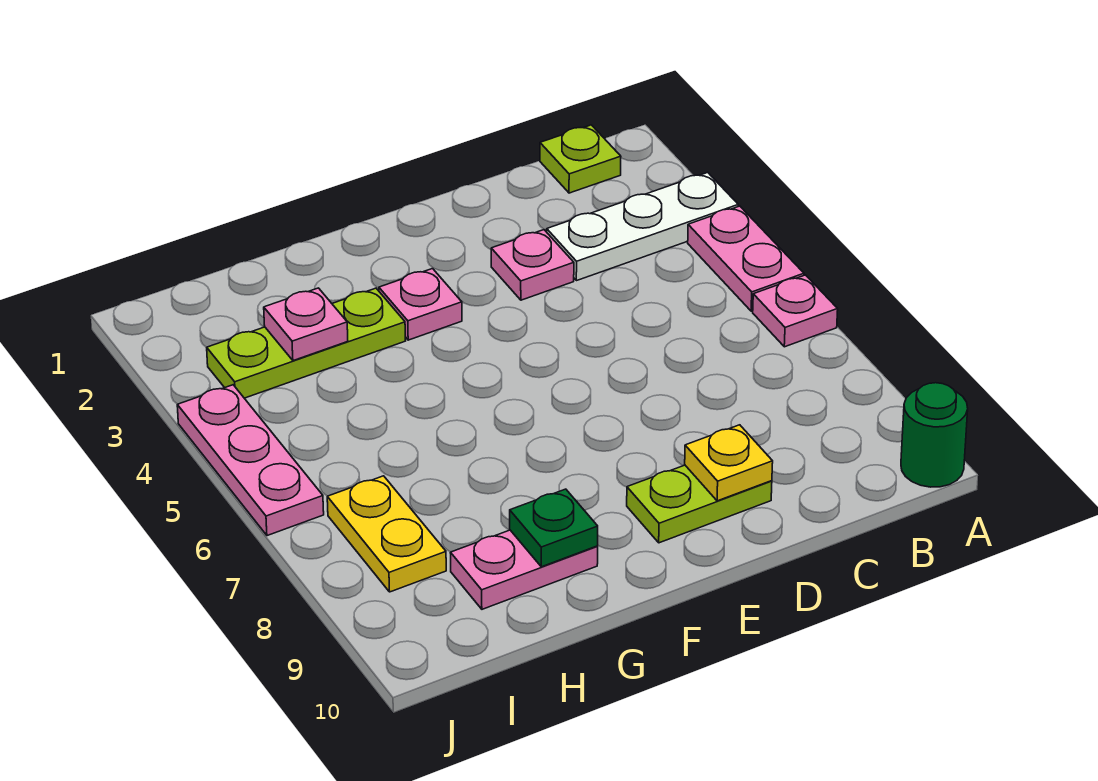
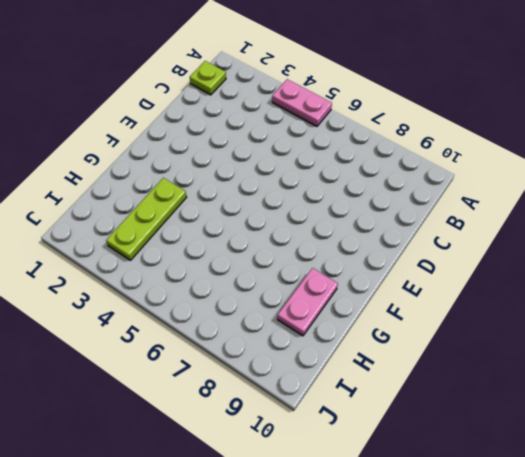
none -> white plate A3:C3 level 1
none -> pink plate A6 level 1
none -> green round brick A10 level 1

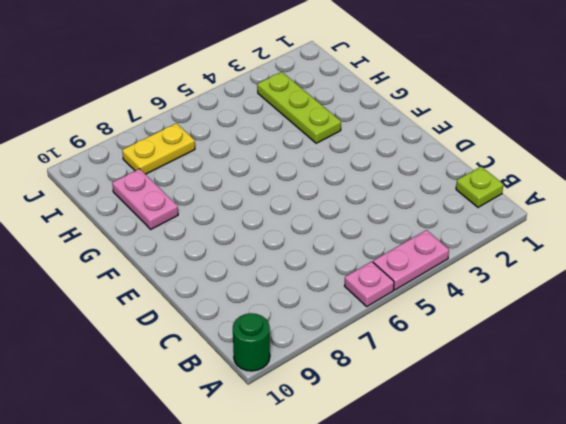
none -> white plate A3:C3 level 1
none -> pink plate D3 level 1
none -> lime plate D9:E9 level 1

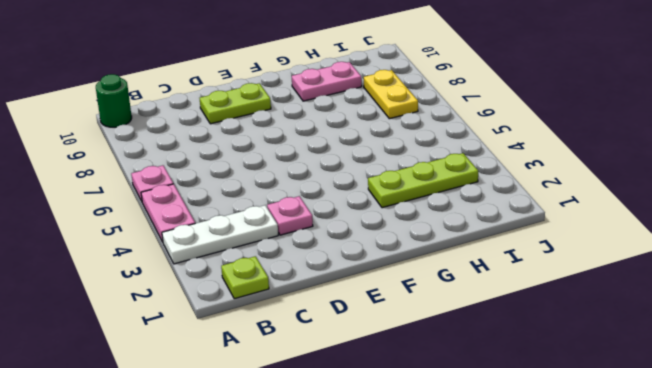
none -> pink plate F3 level 1
none -> pink plate J4:J6 level 1
none -> yellow plate D9 level 2

